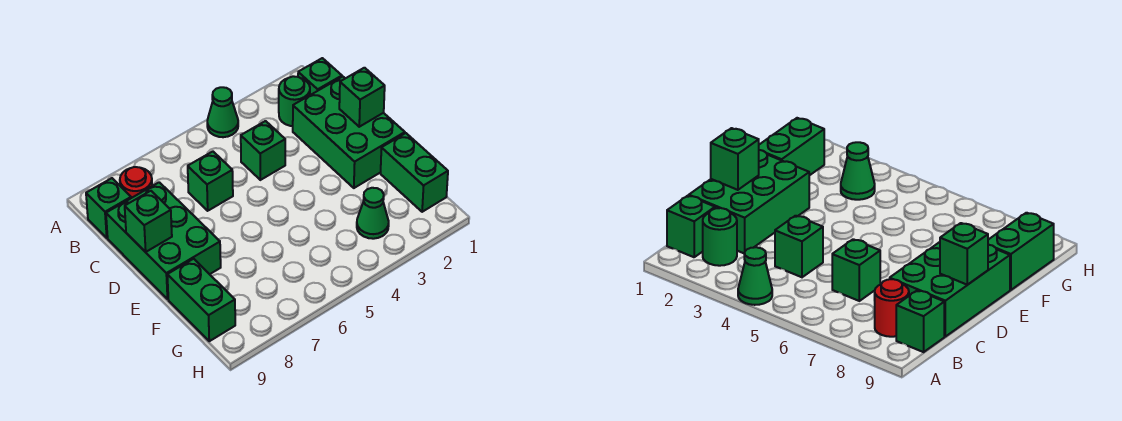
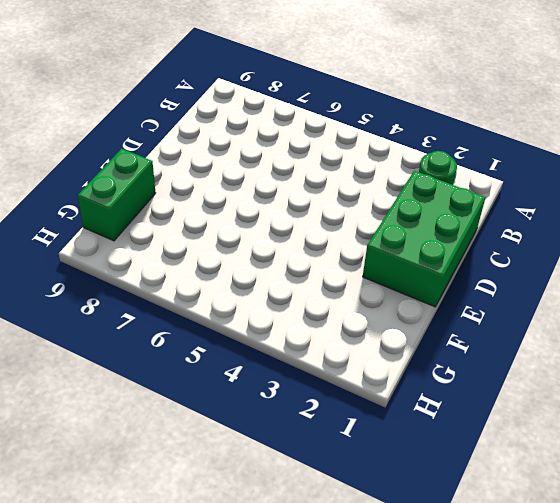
none -> green cone A4 level 1
none -> green brick B1 level 1
none -> red round brick B8 level 1

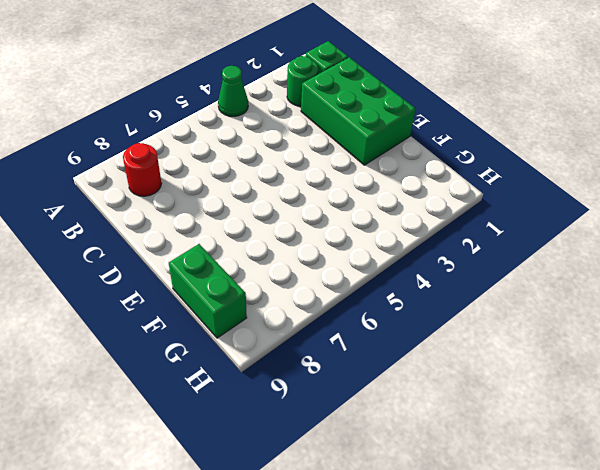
none -> green brick B9 level 1
none -> green brick C4 level 1
none -> green brick C6 level 1

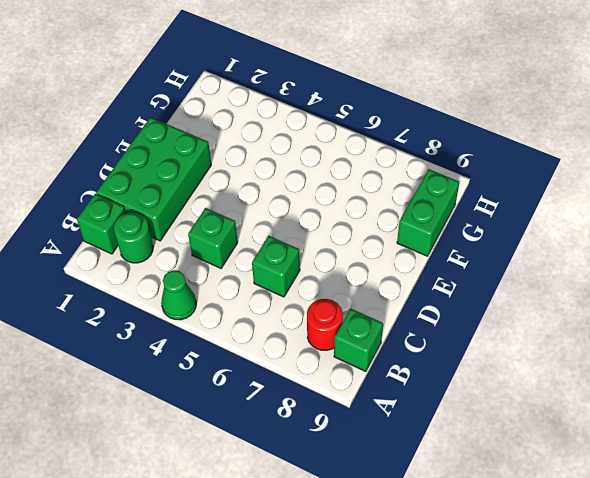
none -> green brick C8:E9 level 1
none -> green brick F1:G1 level 1
none -> green cone G3 level 1

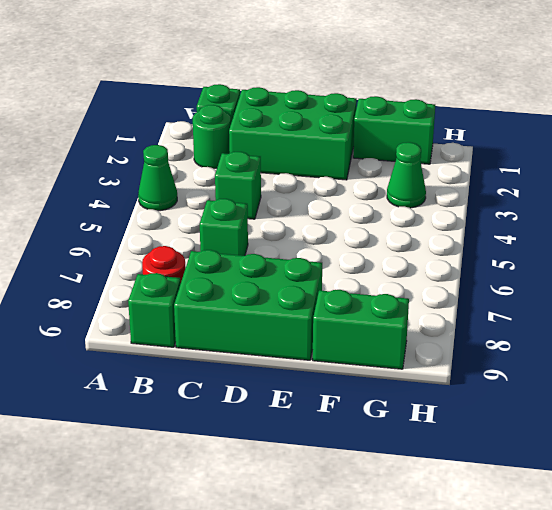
none -> green brick D1 level 2
none -> green brick D9 level 2

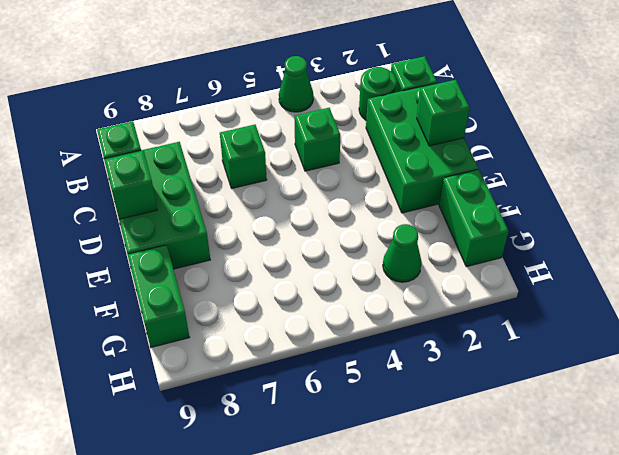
none -> red round brick B8 level 1

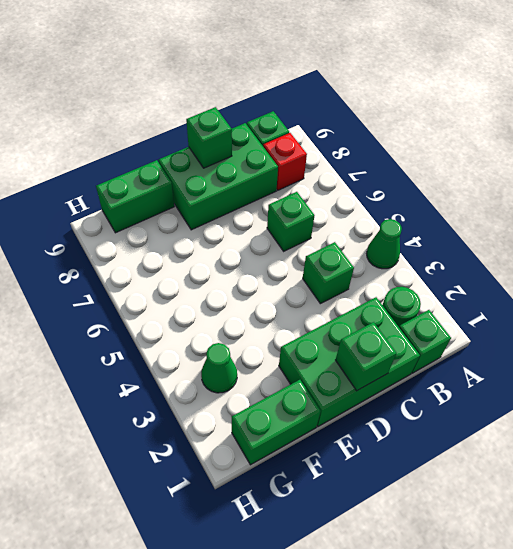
red brick B8 level 1 -> red round brick B8 level 1

